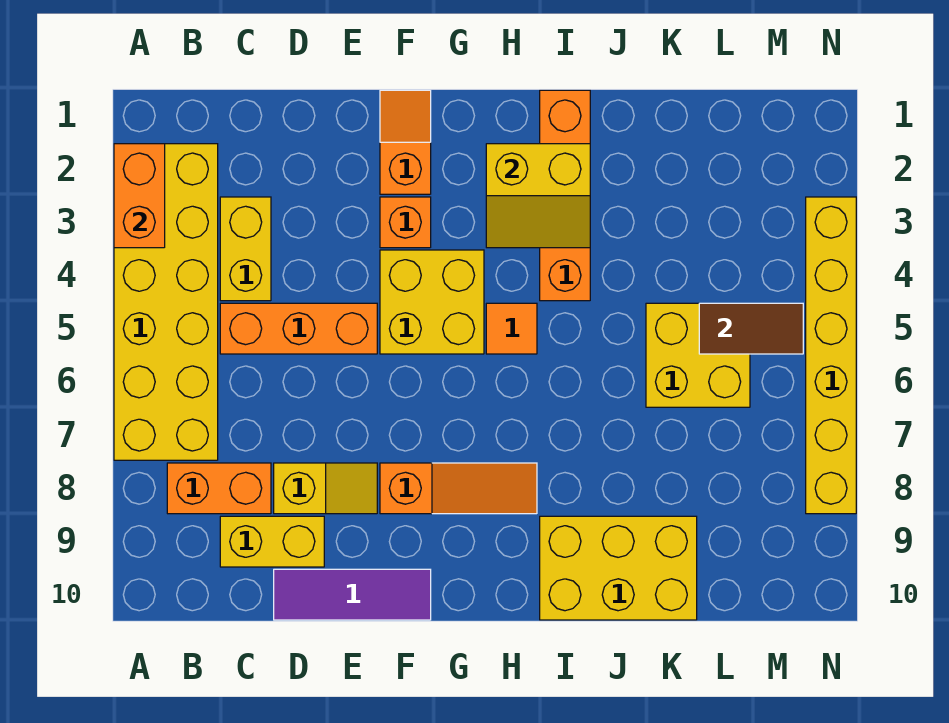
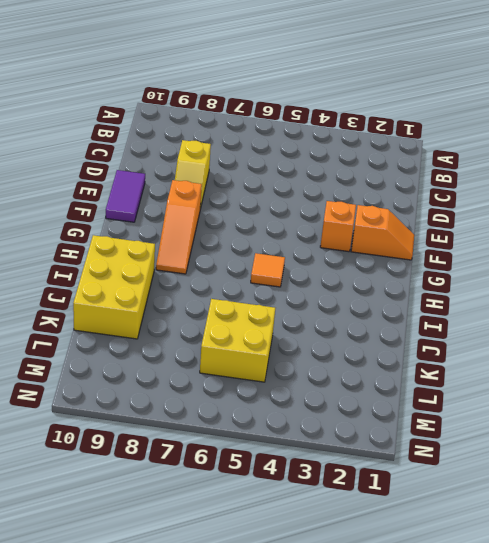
purple tile E10:F10 level 1 -> purple tile D10:F10 level 1
none -> yellow brick A2:B7 level 1
none -> orange brick B8:C8 level 1
none -> yellow brick C3:C4 level 1

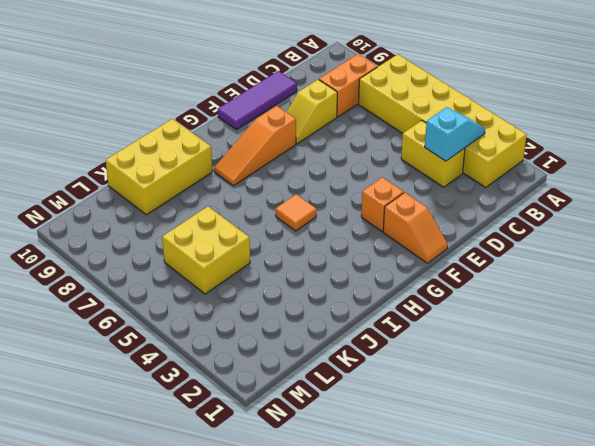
cyan slope B3:C3 level 2 top C -> none
none -> orange brick C5:E5 level 1
none -> yellow brick C9:D9 level 1
none -> yellow brick F4:G5 level 1

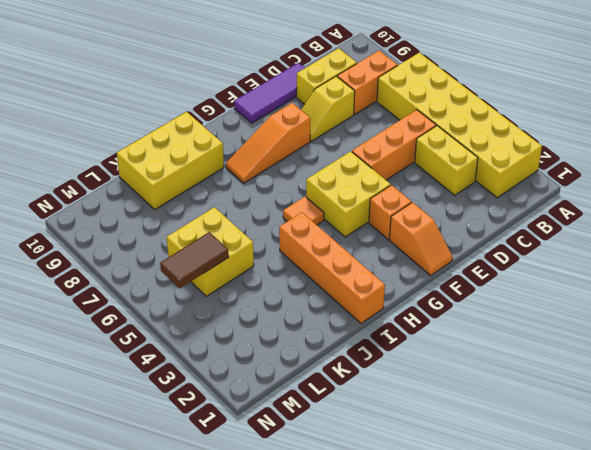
none -> yellow brick N3:N8 level 1
none -> orange brick A2:A3 level 2
none -> yellow slope H2:I3 level 2 top 2

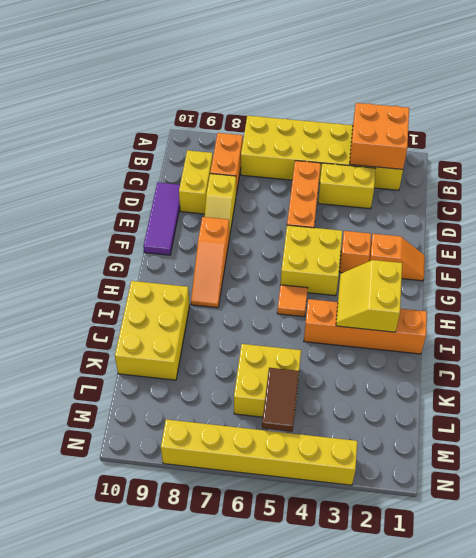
orange brick A2:B3 level 2 -> orange brick A2:A3 level 2

